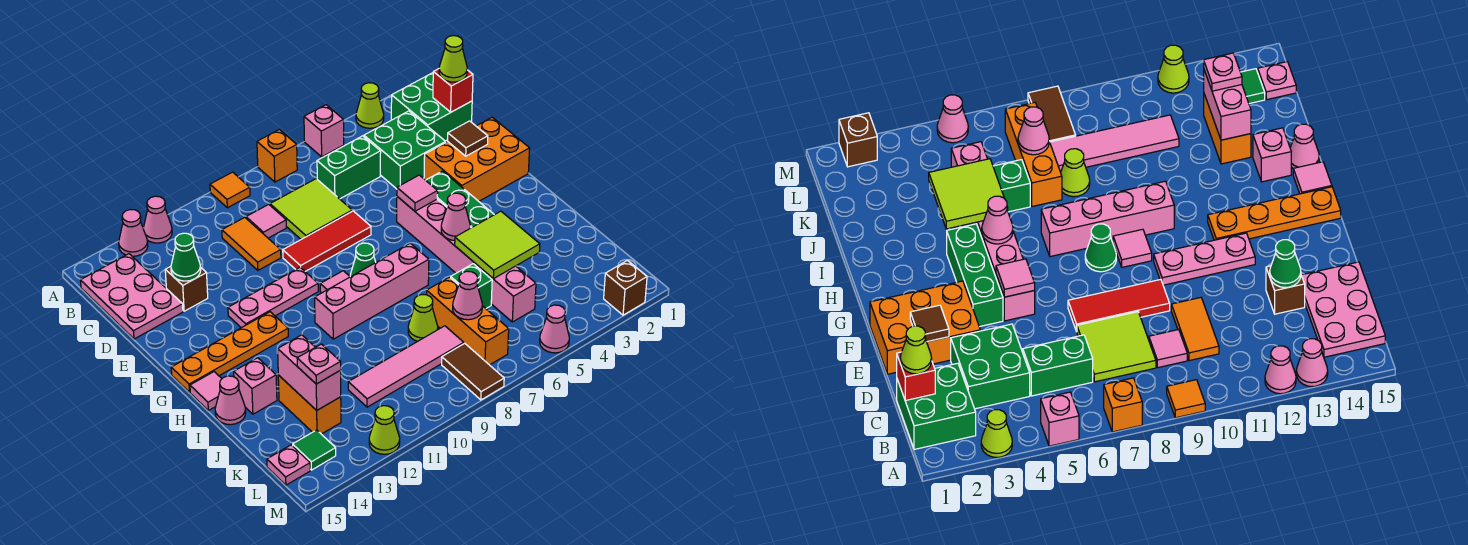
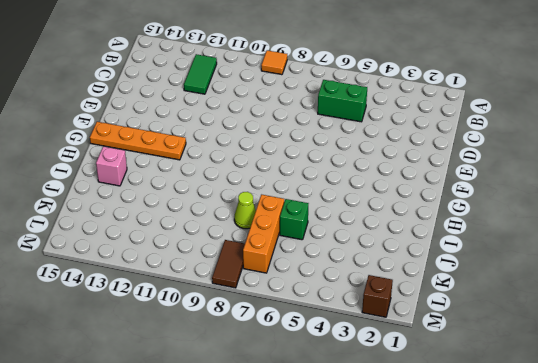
green tile B12:C12 level 1 -> none
none -> lime cone A3 level 1
none -> pink brick A5 level 1
none -> orange brick A7 level 1
none -> pink cone A12 level 1

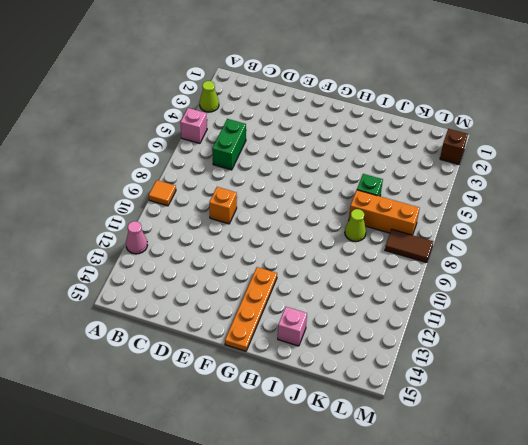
orange brick D9 level 1 -> orange brick A7 level 1
none -> pink cone A13 level 1
none -> green brick B1:C2 level 1
none -> pink plate B14:D15 level 1
none -> green brick C3:D4 level 1

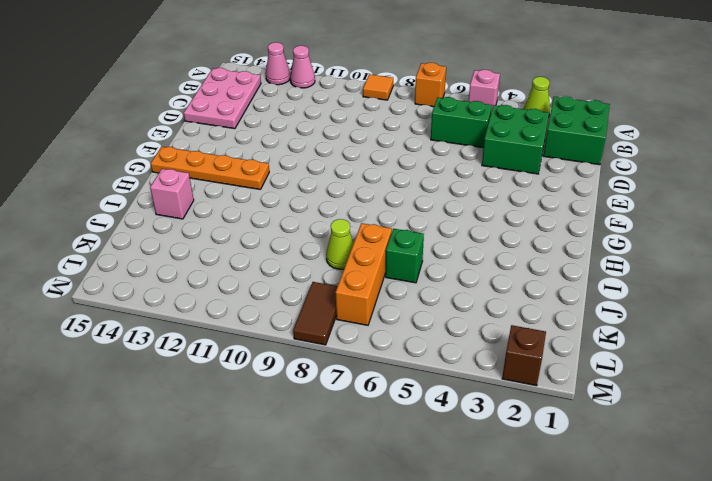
none -> lime tile C7:D8 level 1
none -> pink tile C9 level 1
none -> orange tile C10:D10 level 1
none -> brown brick D13 level 1

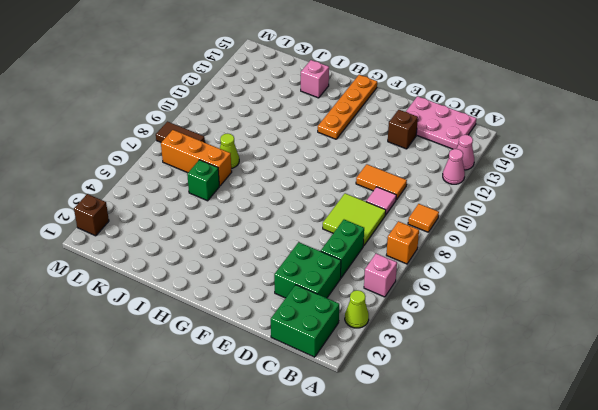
none -> orange brick E1:F3 level 1
none -> red tile E7:E9 level 1
none -> green brick F4:H4 level 1
none -> pink brick F5:K5 level 1

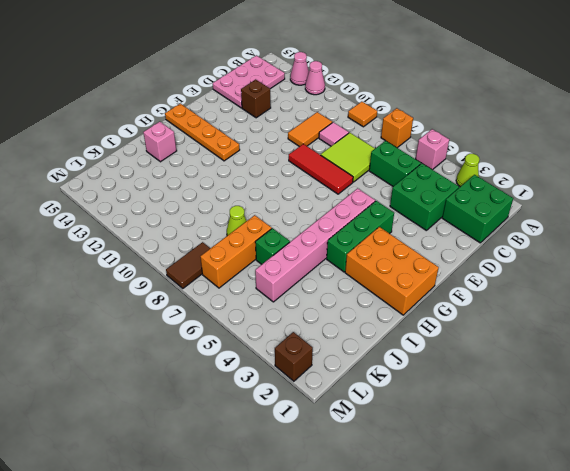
orange brick G1:H3 level 1 -> orange brick E1:F3 level 1
none -> pink plate F10:F12 level 1
none -> green cone G8 level 1
none -> pink tile G9 level 1
none -> pink brick H7:H10 level 1

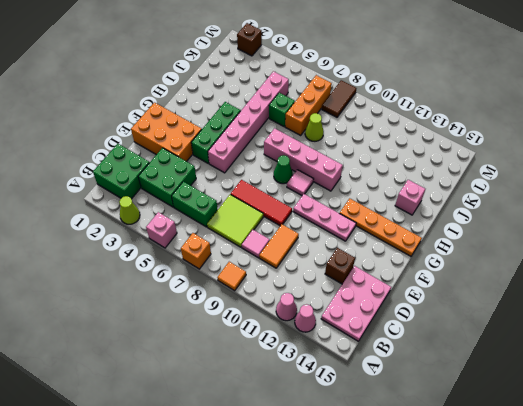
none -> pink tile H15 level 1
none -> pink cone I15 level 1
none -> orange brick J13:K13 level 1
none -> pink tile K8:K11 level 1

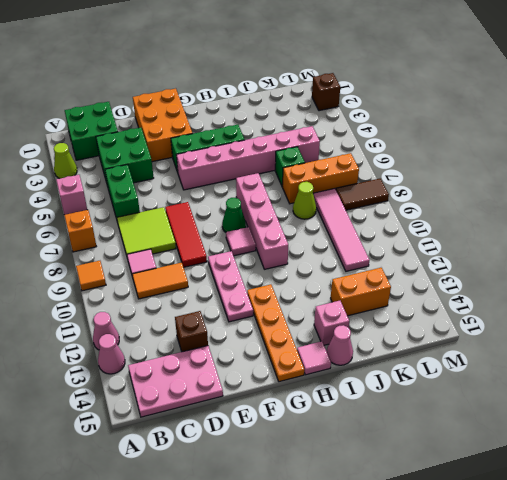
none -> green tile L14 level 1
none -> pink plate L15 level 1
none -> pink cone M5 level 1
none -> lime cone M12 level 1

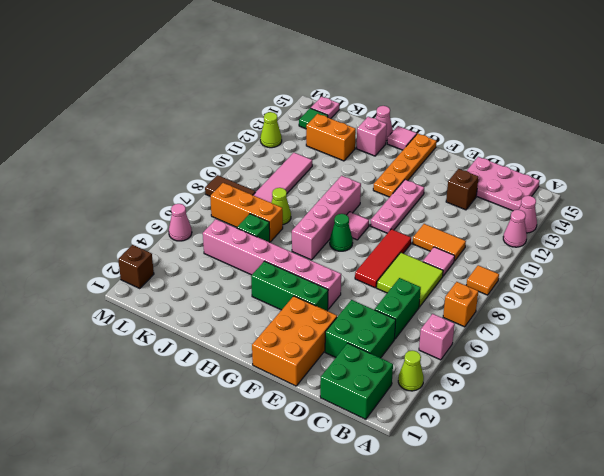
none -> red brick C1 level 2
none -> green cone D13 level 2
none -> brown tile E2 level 2
none -> pink tile F5 level 2

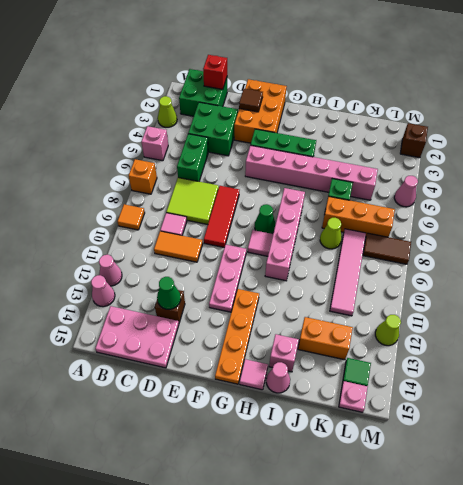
none -> pink tile F5 level 2
none -> pink cone H5 level 2
none -> lime tile I4:J5 level 2
none -> pink brick J13:K13 level 2

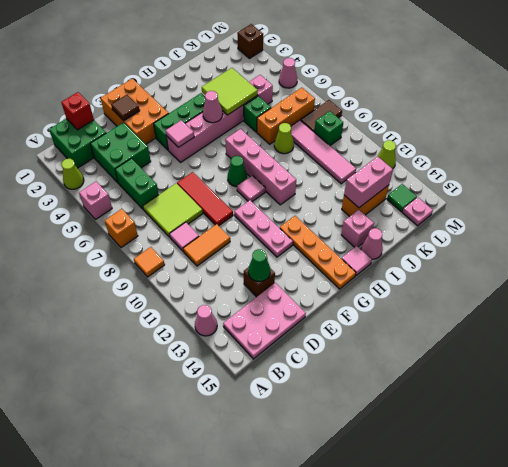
green brick L9 level 1 -> none
none -> pink cone A12 level 1
none -> pink cone K7 level 2
none -> lime cone C1 level 3
none -> pink plate K13 level 3

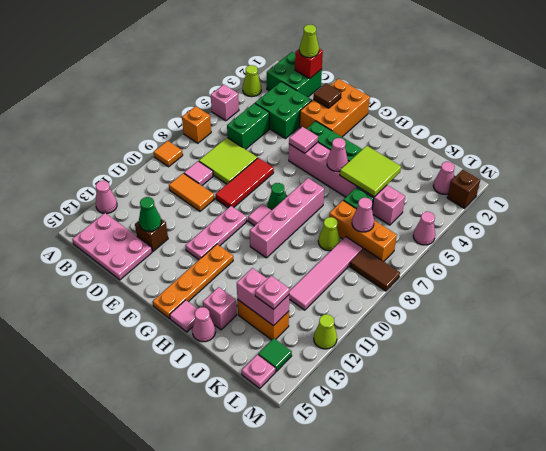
pink cone L2 level 1 -> pink cone A12 level 1

